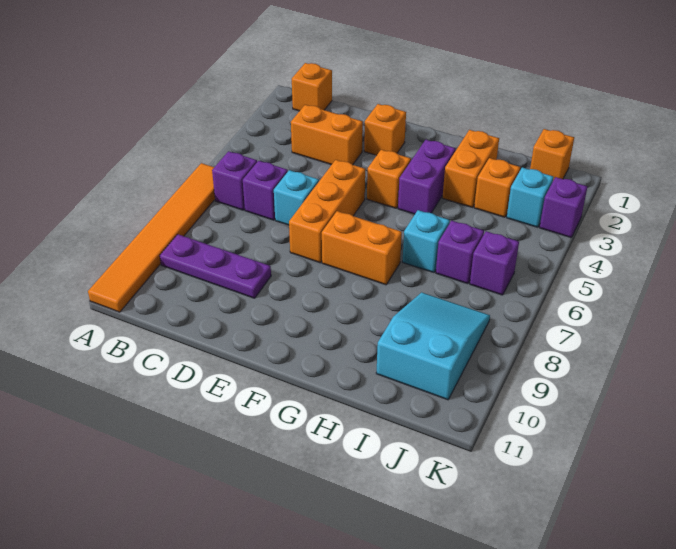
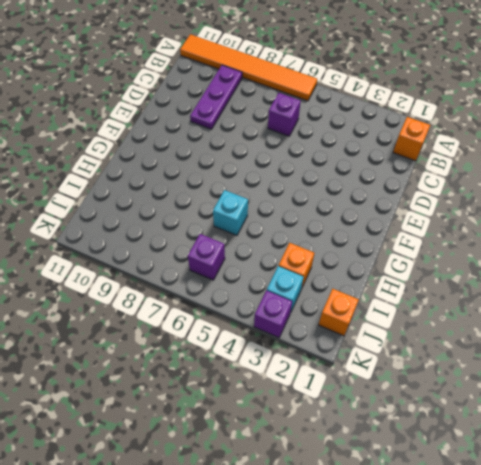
none -> purple brick B6 level 1
none -> orange brick C3:D3 level 1
none -> cyan brick D6 level 1

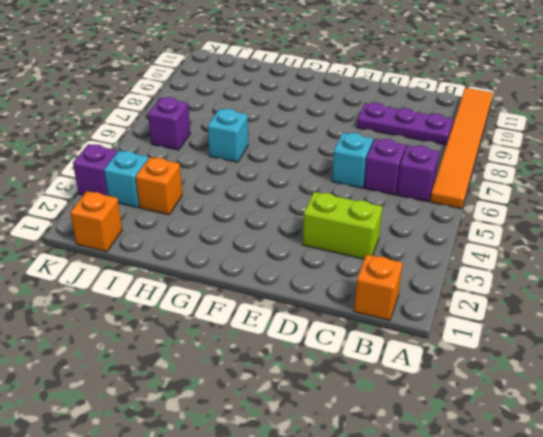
lime brick C3:D3 level 1 -> orange brick C3:D3 level 1
none -> orange brick E2 level 1
none -> orange brick E5:E7 level 1
none -> orange brick F4 level 1

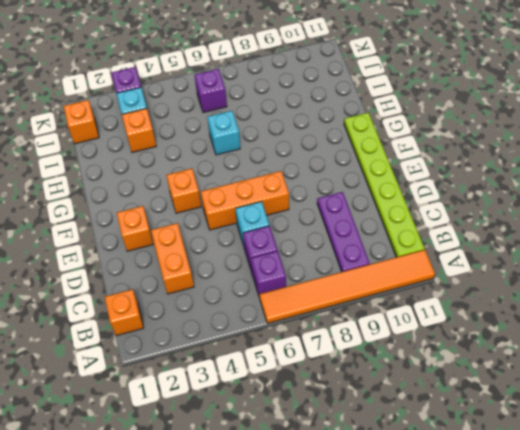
lime plate B11:G11 level 1 -> none
none -> orange brick F7:G7 level 1
none -> purple brick G3:G4 level 1
none -> orange brick H2:H3 level 1

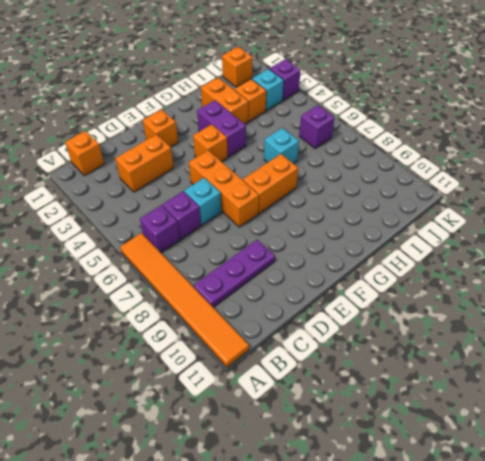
none -> purple brick I6 level 1
none -> cyan slope I8:J10 level 1 top 10

